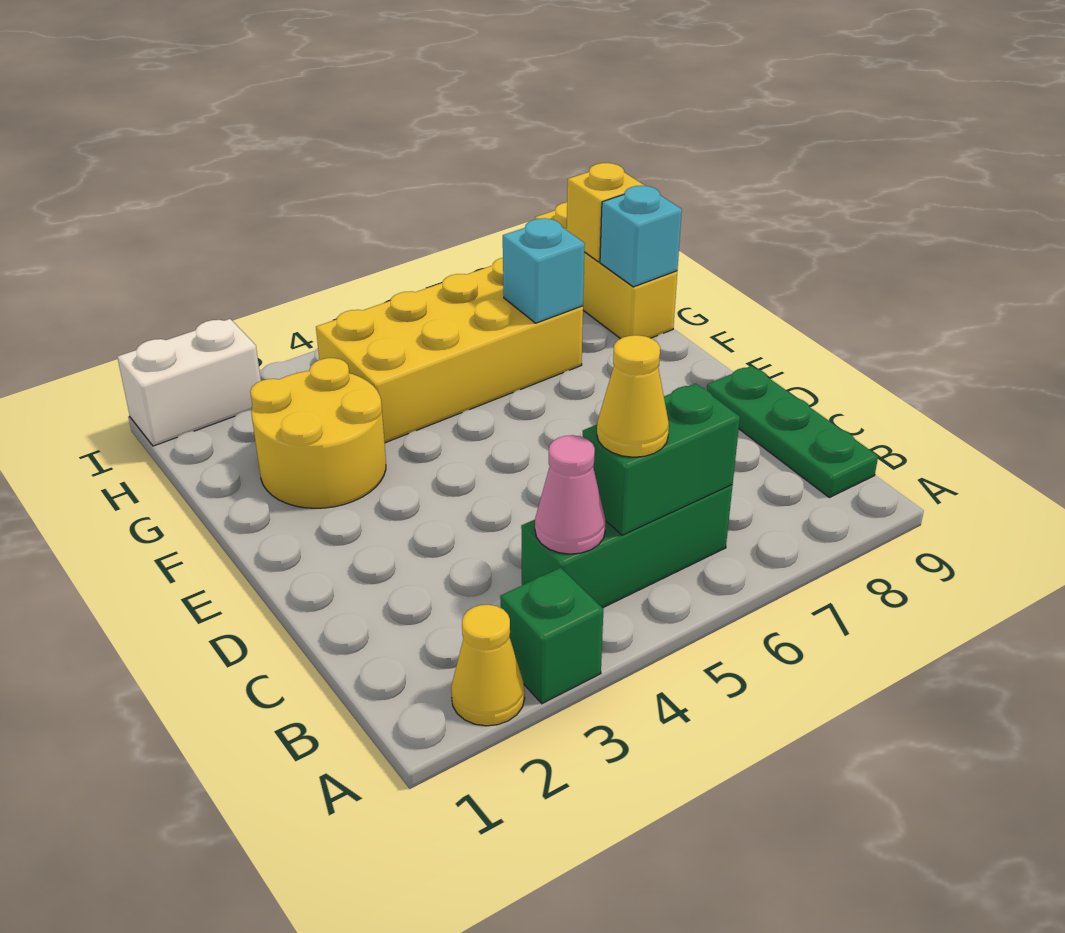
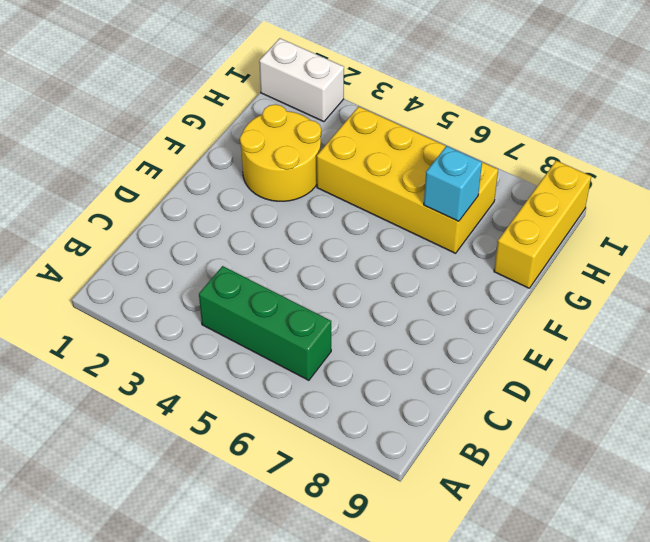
none -> yellow cone A2 level 1
none -> green brick A3 level 1
none -> green plate B9:D9 level 1

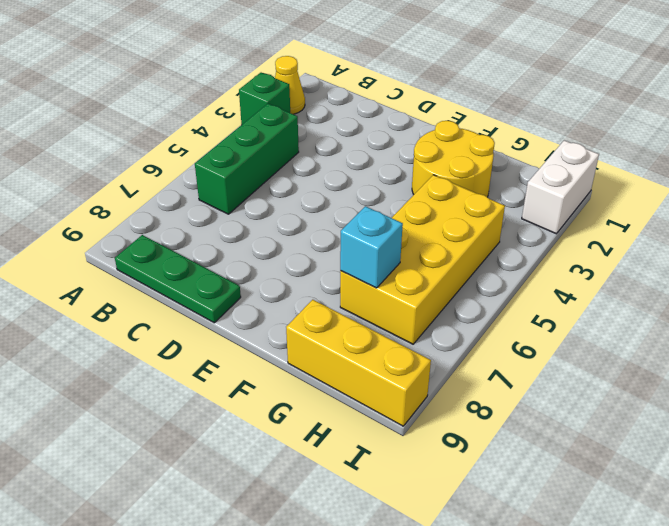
none -> pink cone B4 level 2
none -> green brick B5:B6 level 2
none -> cyan brick G9 level 2

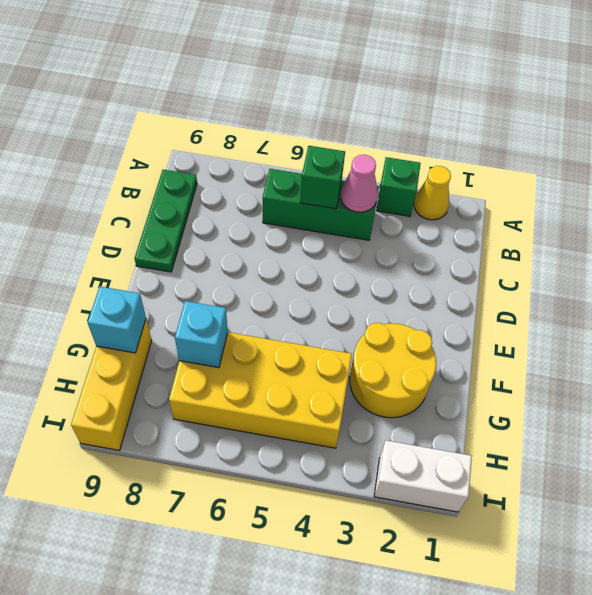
green brick B5 level 2 -> green brick B5:B6 level 2
none -> yellow brick H9 level 2
none -> yellow cone B5 level 3

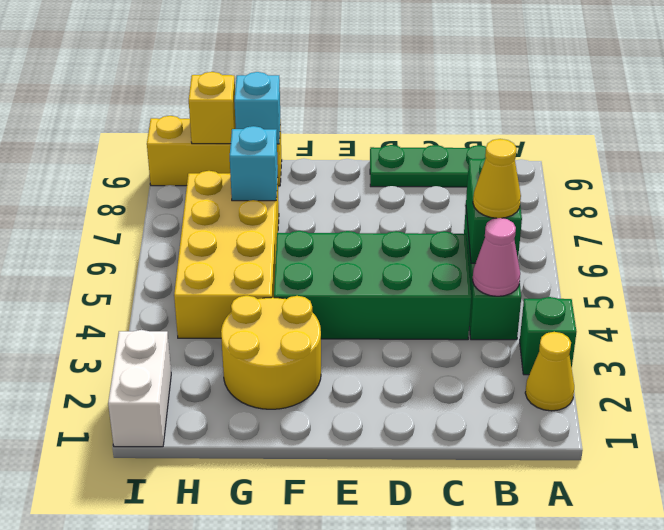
green brick C4:F5 level 1 -> none

